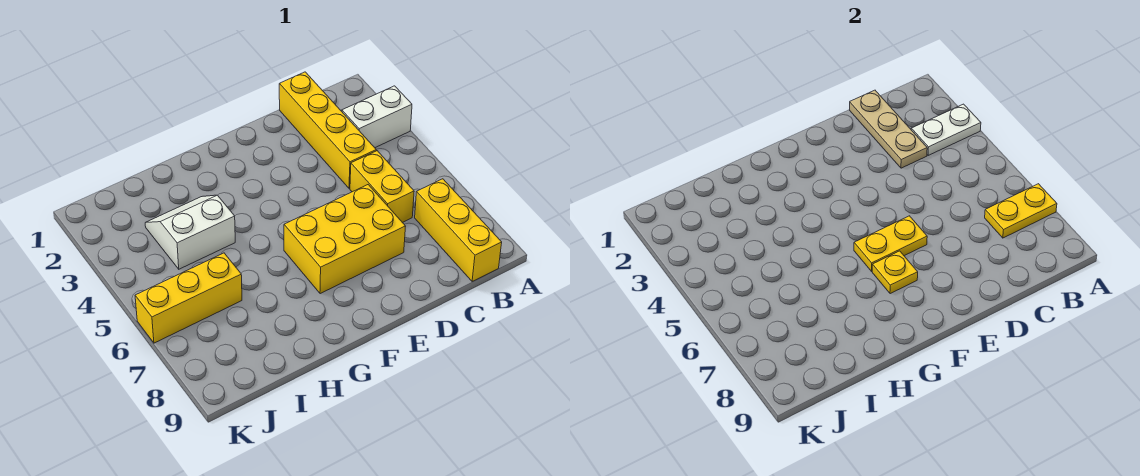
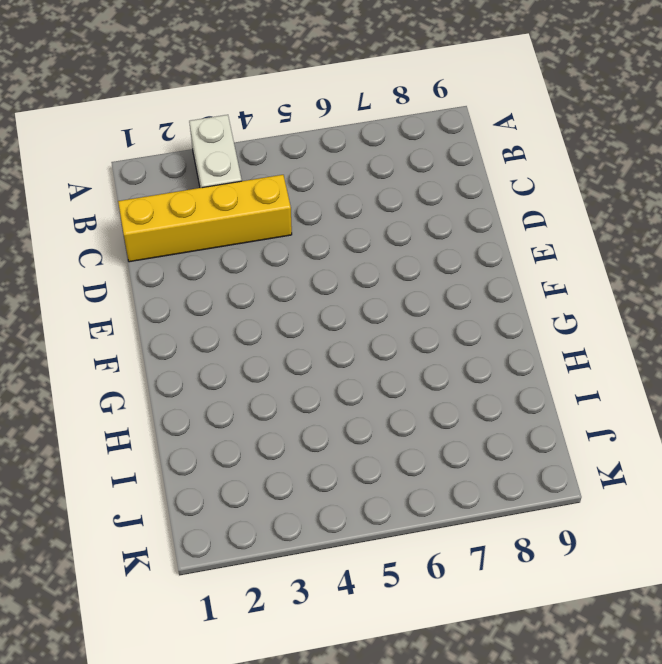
none -> yellow brick B7:B9 level 1
none -> yellow brick C5:C6 level 1
none -> yellow brick D6:F7 level 1

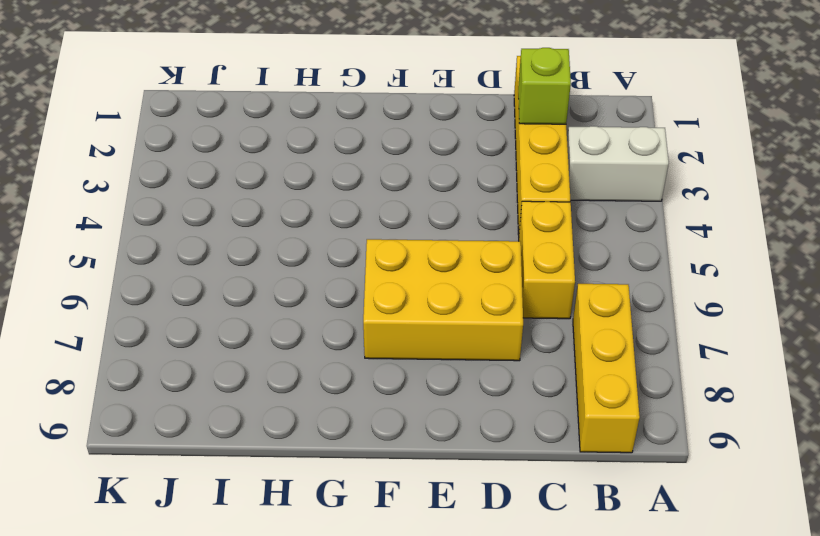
lime brick C2 level 2 -> tan plate C1:C3 level 2
none -> white slope H3:I4 level 1 top 4
none -> yellow brick I6:K6 level 1
none -> white plate A3:B3 level 2

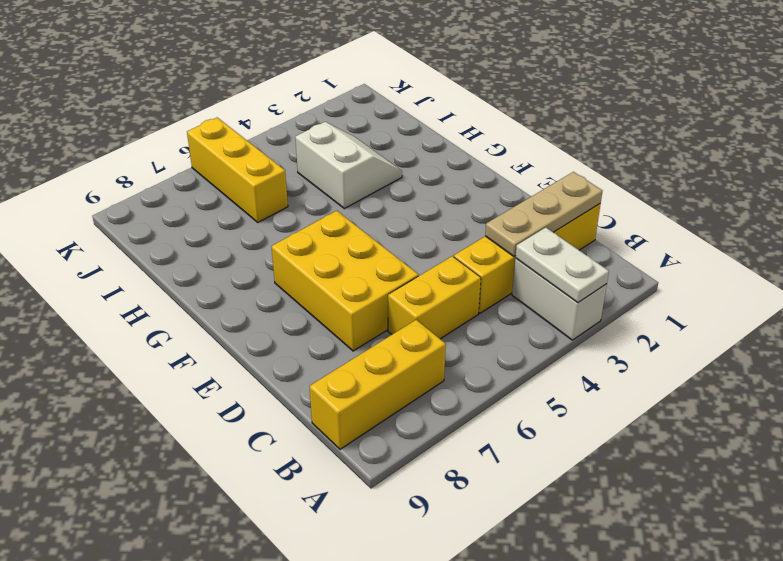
none -> yellow plate A7:B7 level 2
none -> yellow plate E6:F6 level 2
none -> yellow plate F7 level 2

